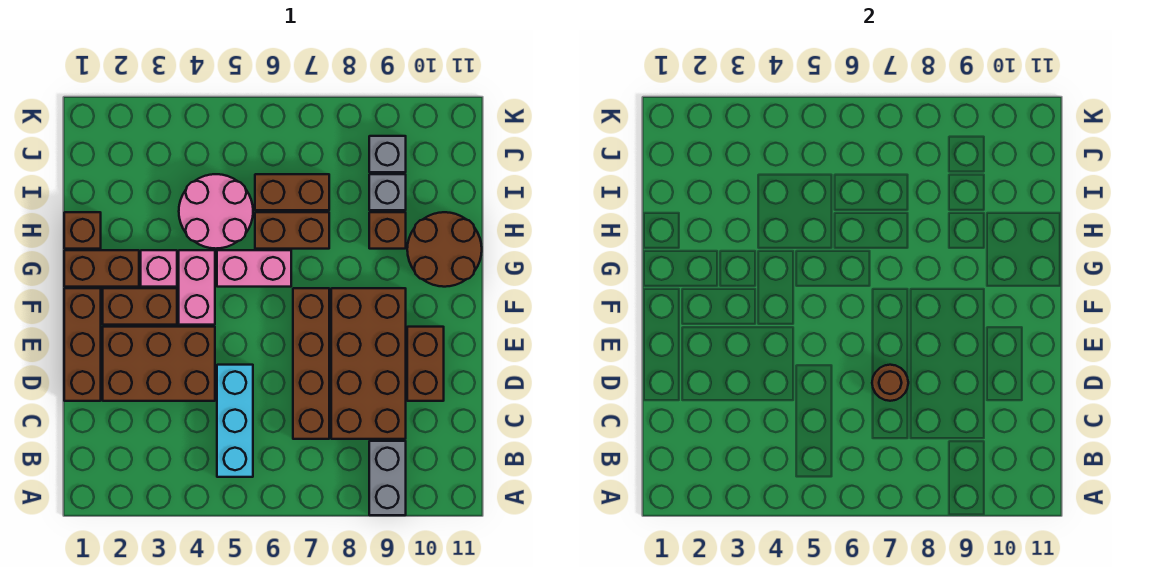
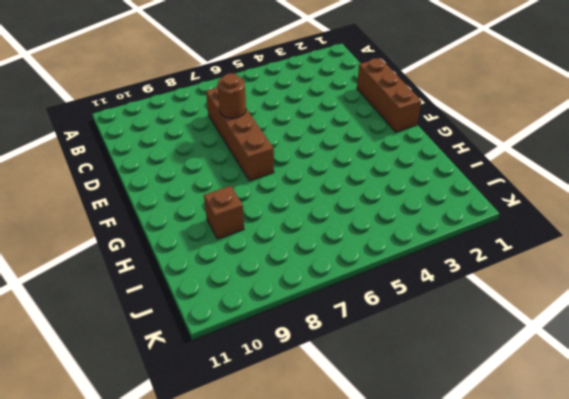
none -> grey brick A9:B9 level 1
none -> cyan brick B5:D5 level 1
none -> brown brick C8:F9 level 1

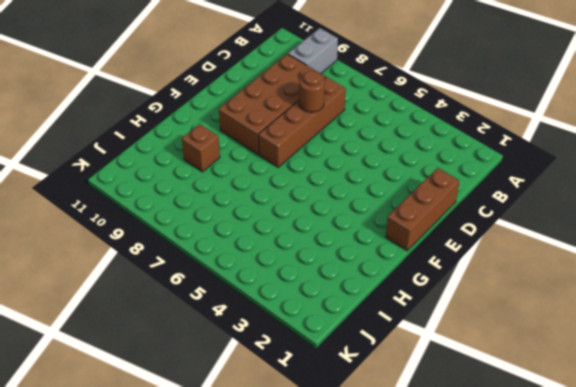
none -> cyan brick B5:D5 level 1
none -> brown brick D2:E4 level 1
none -> brown brick D10:E10 level 1

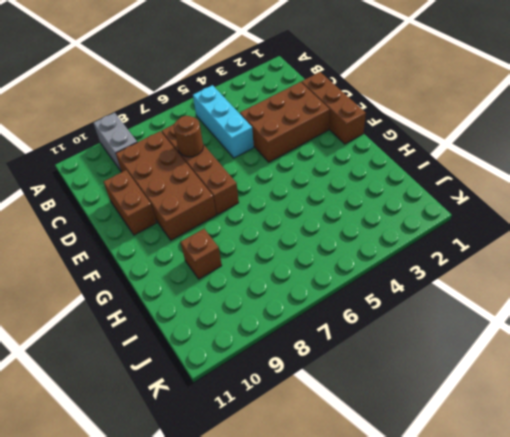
none -> brown brick F2:F3 level 1
none -> pink brick F4:G4 level 1
none -> brown brick G1:G2 level 1

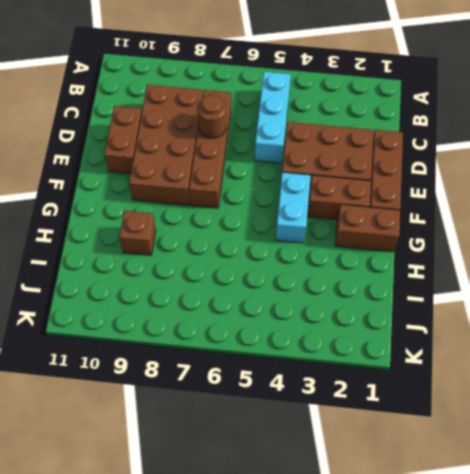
cyan brick F4:G4 level 1 -> pink brick F4:G4 level 1
none -> grey brick A9:B9 level 1
none -> pink brick G3 level 1
none -> pink brick G5:G6 level 1

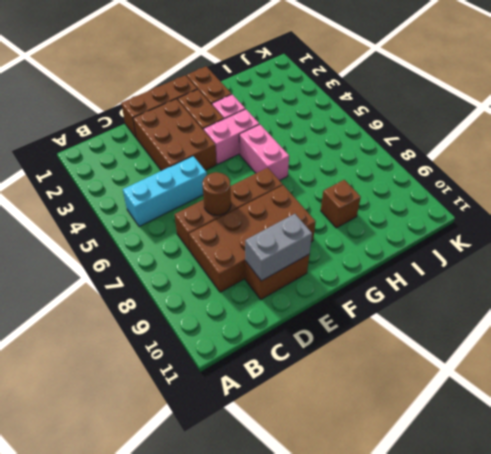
grey brick D10:E10 level 2 -> grey brick A9:B9 level 1
none -> brown round brick G10:H11 level 1
none -> brown brick H1 level 1
none -> pink round brick H4:I5 level 1

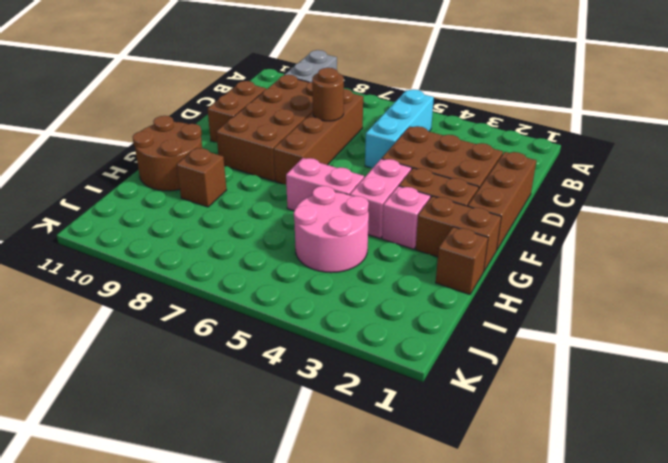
none -> brown brick H6:H7 level 1
none -> brown brick I6:I7 level 1
none -> grey brick I9 level 1

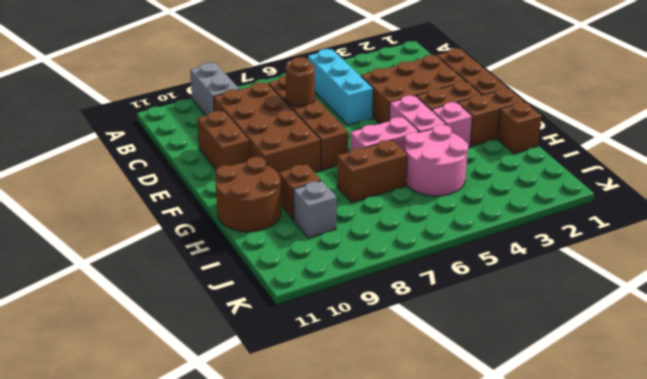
none -> brown brick I6:I7 level 1
none -> grey brick J9 level 1

